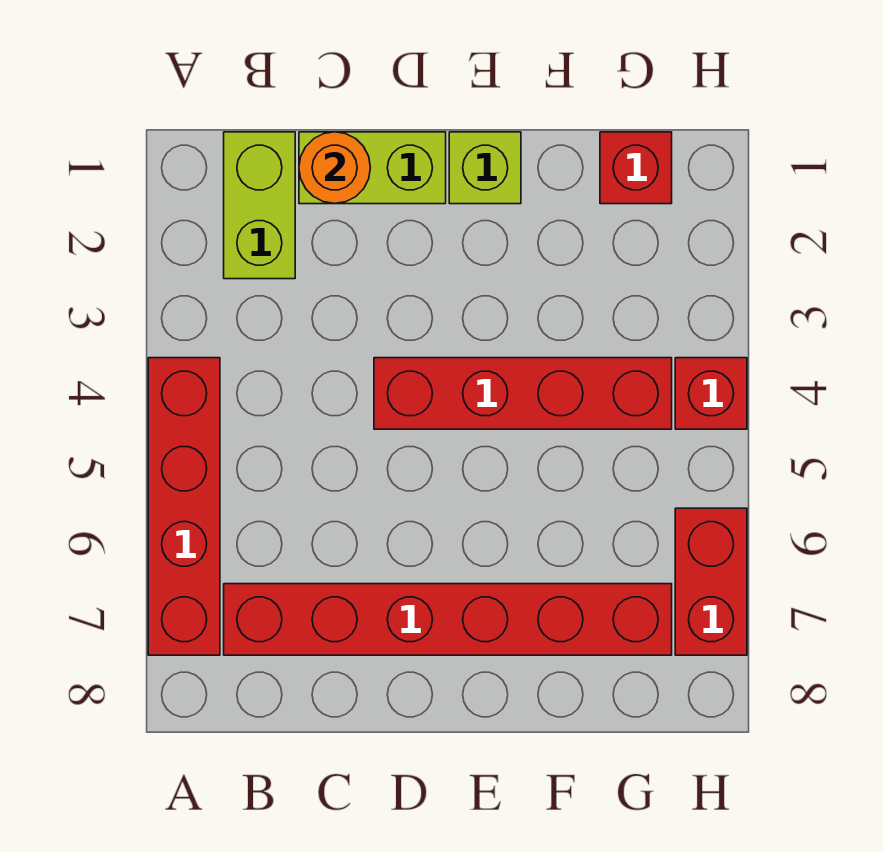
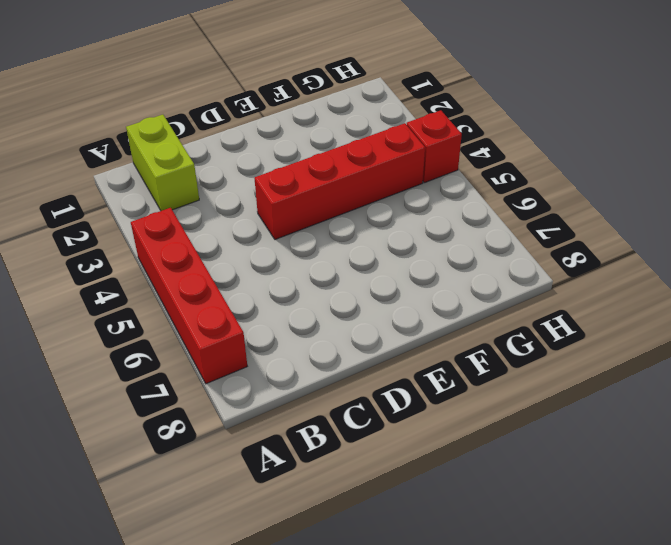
none -> red brick B7:G7 level 1
none -> lime brick C1:D1 level 1

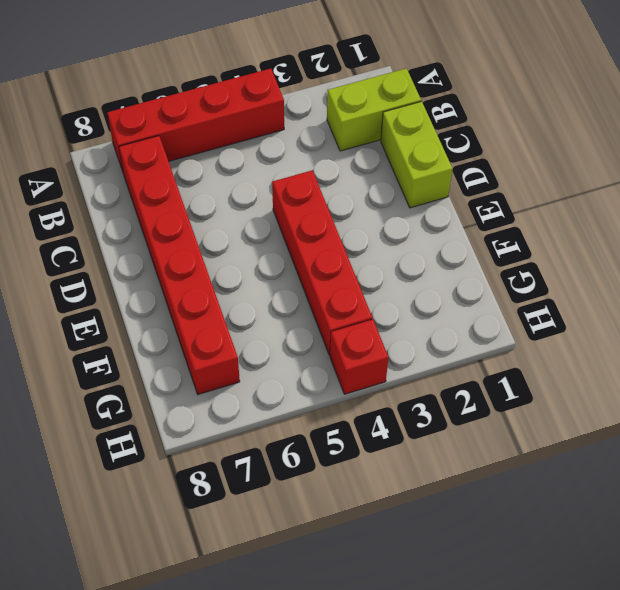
none -> lime brick E1 level 1
none -> red brick G1 level 1

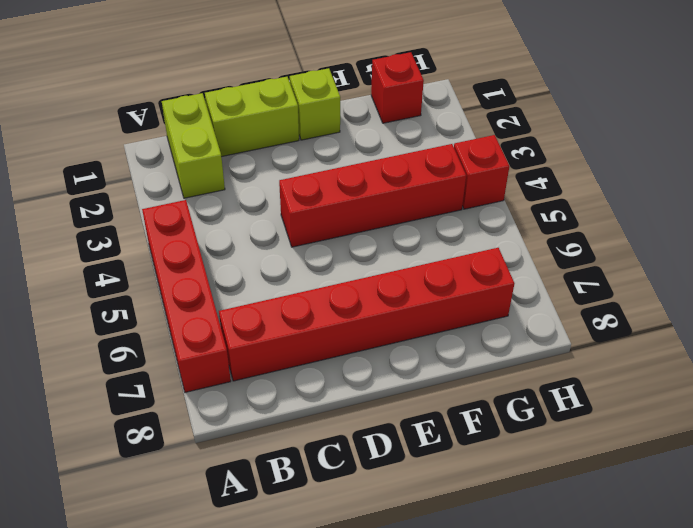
none -> red brick H6:H7 level 1
none -> orange round brick C1 level 2

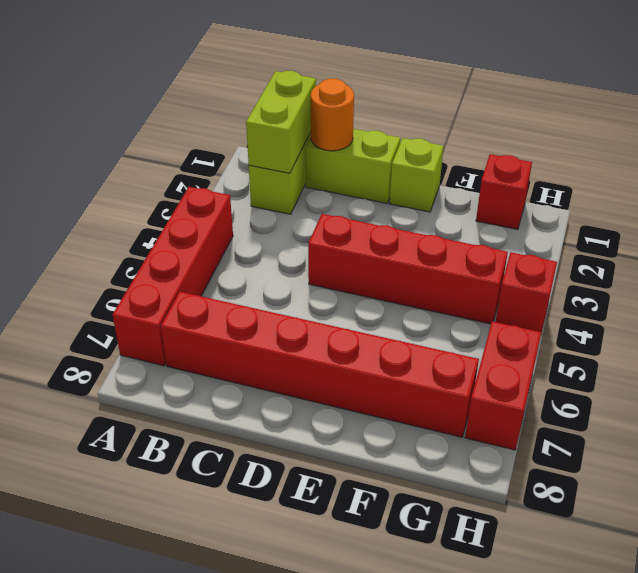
lime brick B1:B2 level 2 -> none

